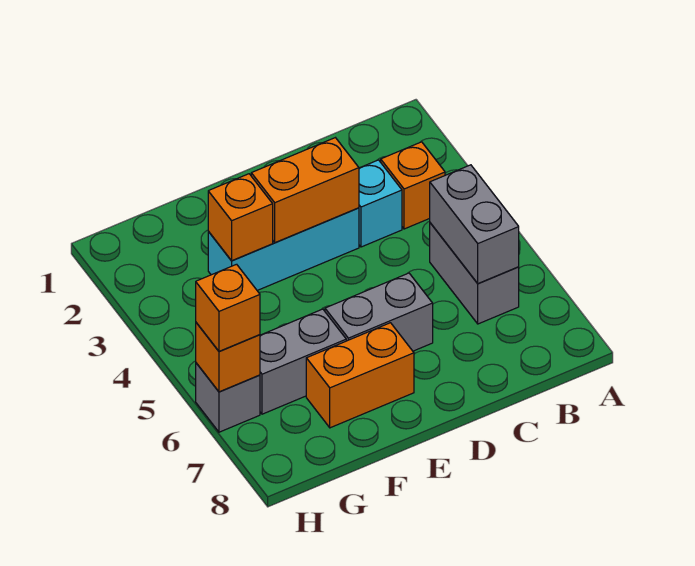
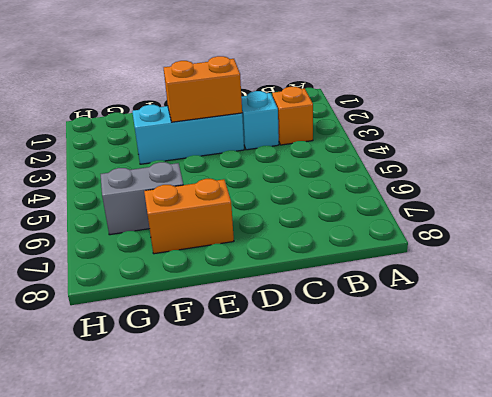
none -> grey brick B5:B6 level 1
none -> grey brick D6:E6 level 1
none -> grey brick H6 level 1

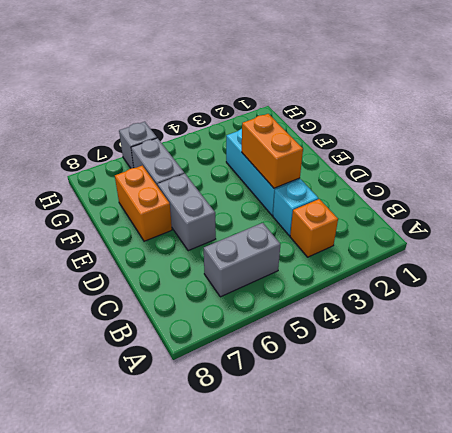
none -> grey brick B5:B6 level 2
none -> orange brick F3 level 2
none -> orange brick H6 level 2

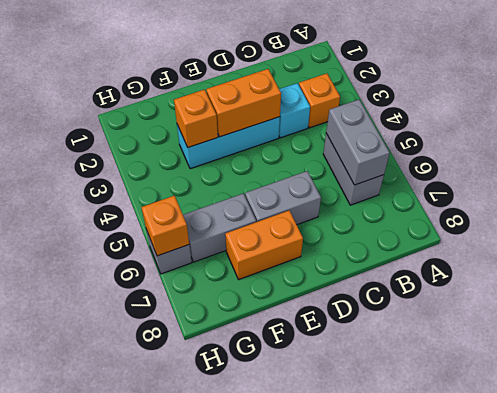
none -> orange brick H6 level 3

